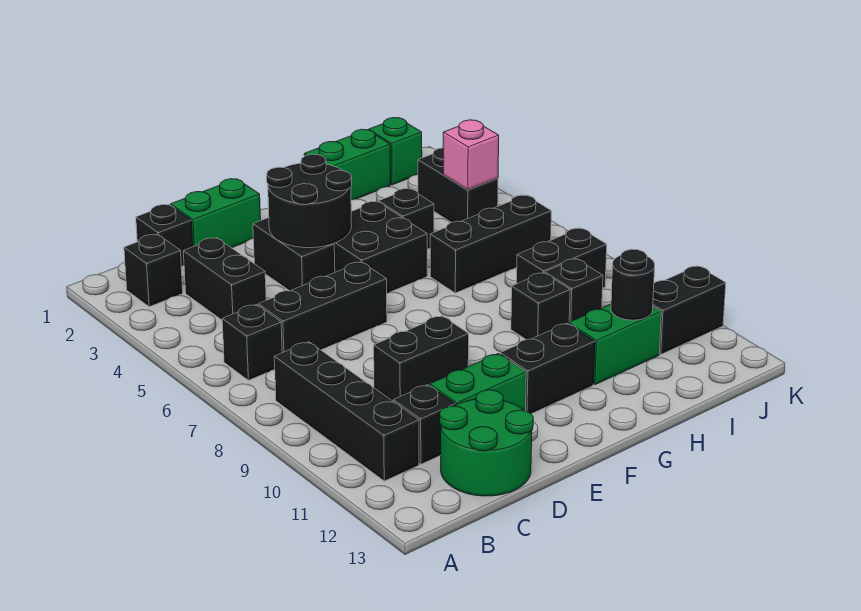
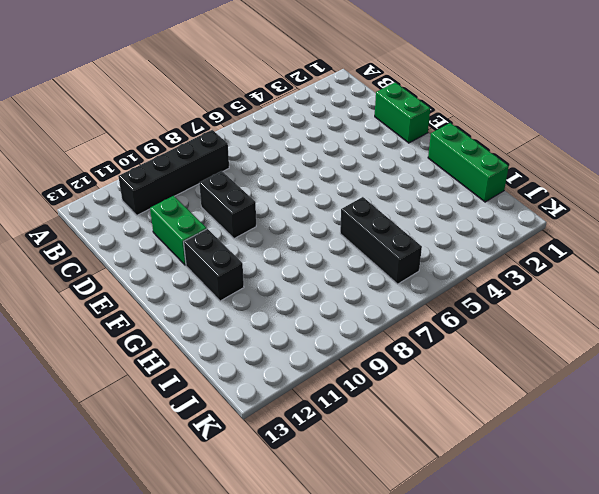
green brick G1:I1 level 1 -> green brick H1:I1 level 1
none -> black brick B2 level 1
none -> black brick B6 level 1
none -> black brick C1 level 1

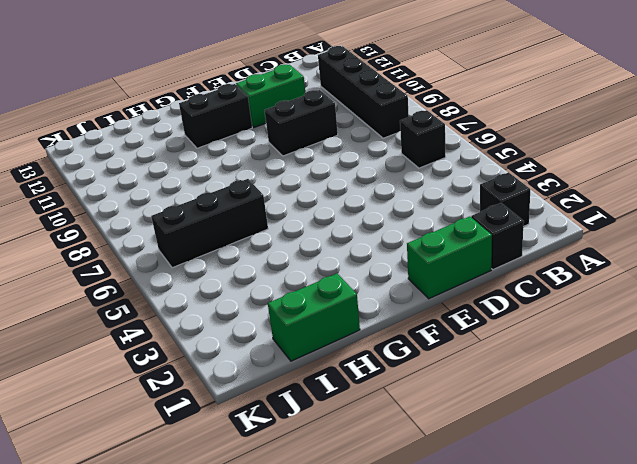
none -> black brick C3:C4 level 1
none -> black brick C6:E6 level 1
none -> black brick C11 level 1

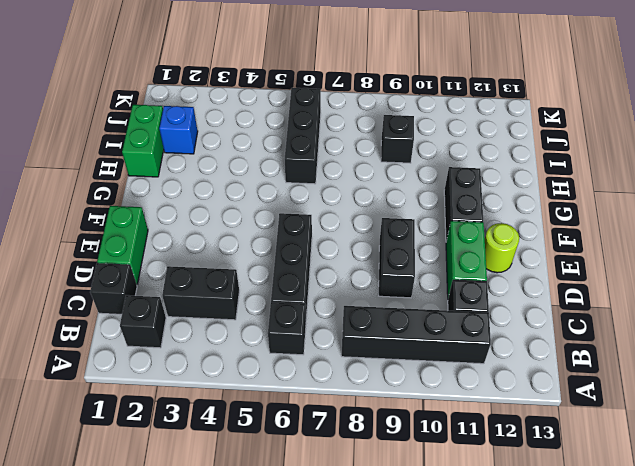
lime round brick E12 level 1 -> none
blue brick I2 level 1 -> none
none -> green round brick C12:D13 level 1
none -> black brick E3:E4 level 1
none -> black brick F4:G5 level 1

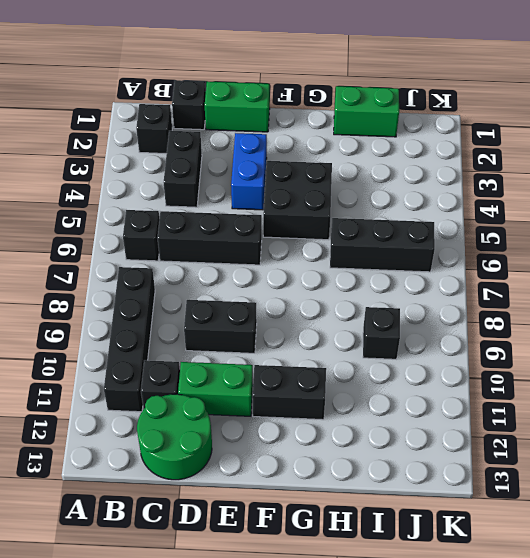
blue brick E3:E4 level 1 -> black brick E3:E4 level 1
none -> black brick H4 level 1
none -> black brick H9 level 1
none -> green brick H11:I11 level 1

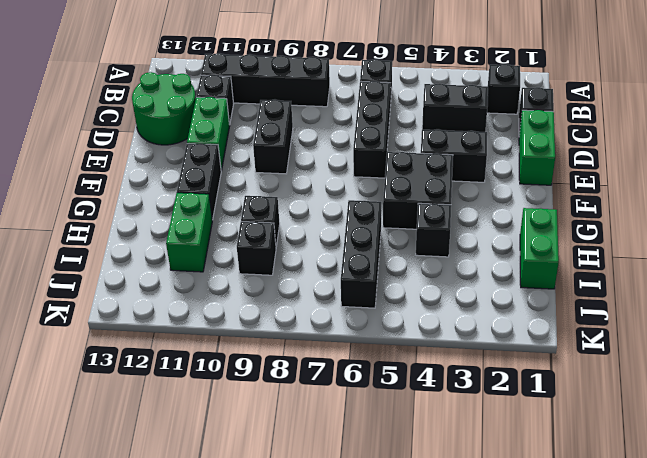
none -> black brick I8:J8 level 1
none -> green brick J1 level 1
none -> black brick J3:J4 level 1

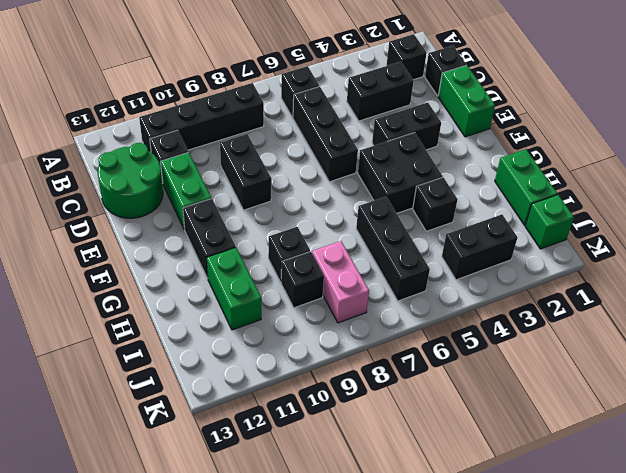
pink brick I8:J8 level 1 -> black brick I8:J8 level 1
none -> black brick J11:K11 level 1
none -> black round brick E3:F4 level 2
none -> black round brick I11 level 2

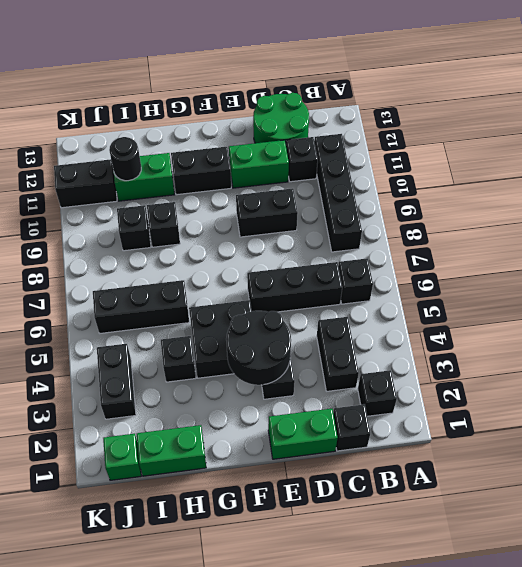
none -> black brick I8:J8 level 1
none -> pink brick J4 level 2

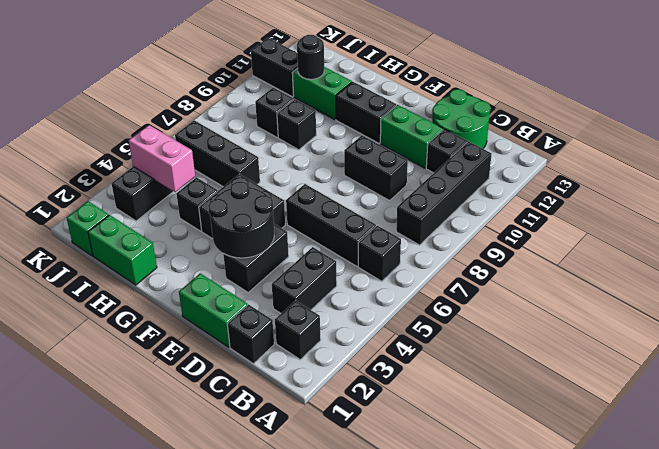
pink brick I4:J4 level 2 -> pink brick J4 level 2
none -> black brick I8:J8 level 1

